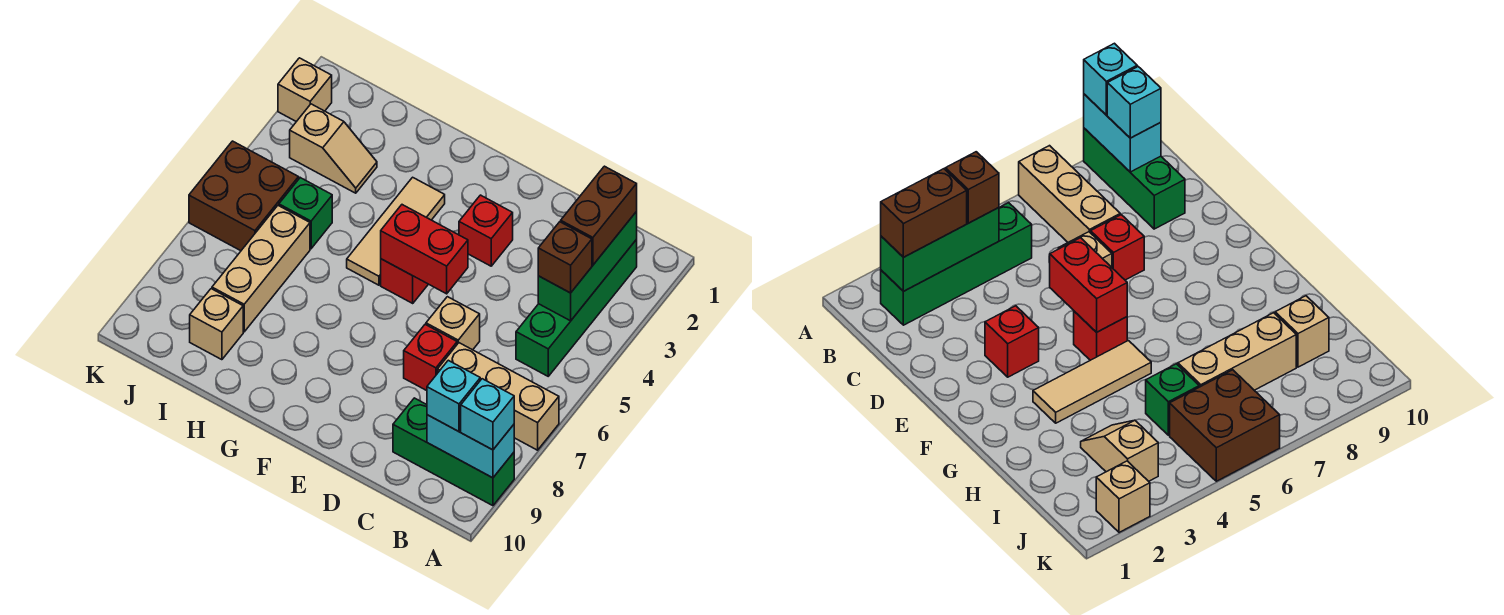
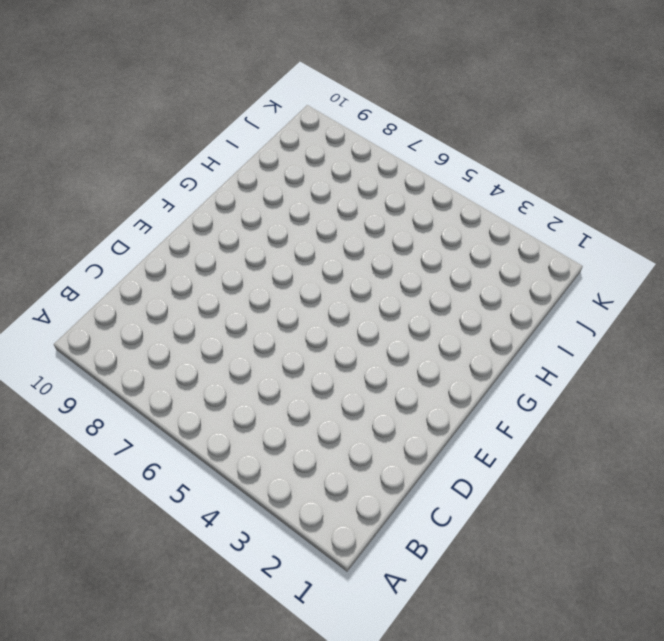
none -> tan brick A7:C7 level 1
none -> green brick A9:C9 level 1
none -> green brick B2:B5 level 1

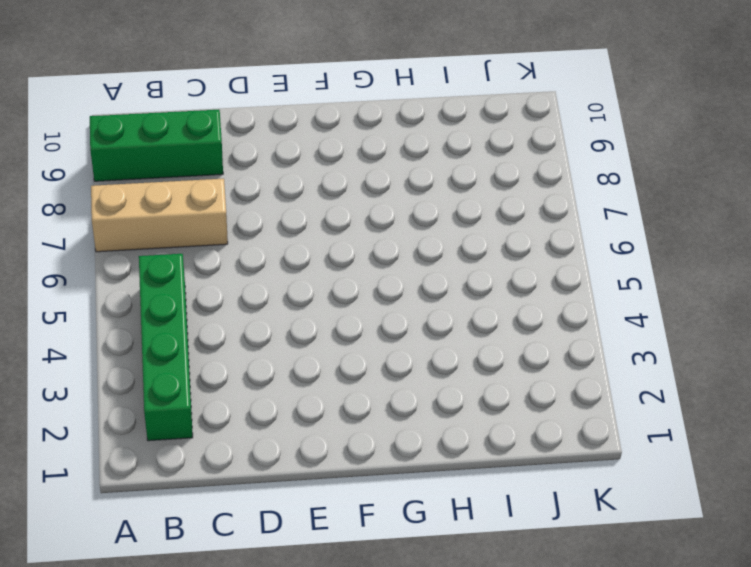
none -> tan brick D6 level 1
none -> red brick D7 level 1
none -> red brick E3 level 1

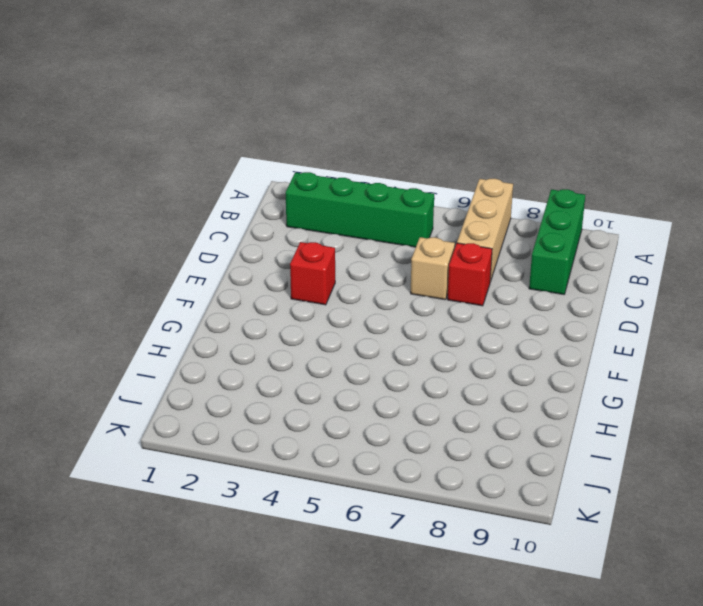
none -> red brick F5 level 1
none -> tan tile G3:G5 level 1
none -> tan slope I3:J3 level 1 top J

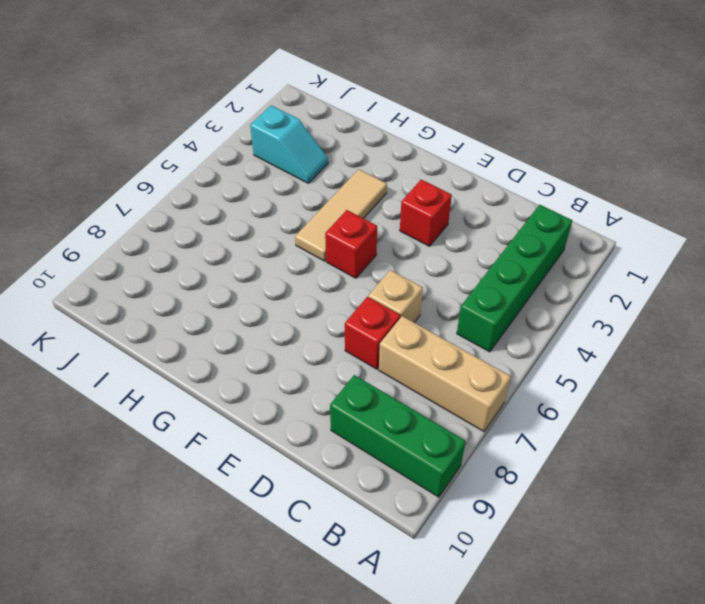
cyan slope I3:J3 level 1 top J -> tan slope I3:J3 level 1 top J
none -> green brick I5 level 1
none -> tan brick I6:I8 level 1
none -> tan brick I9 level 1

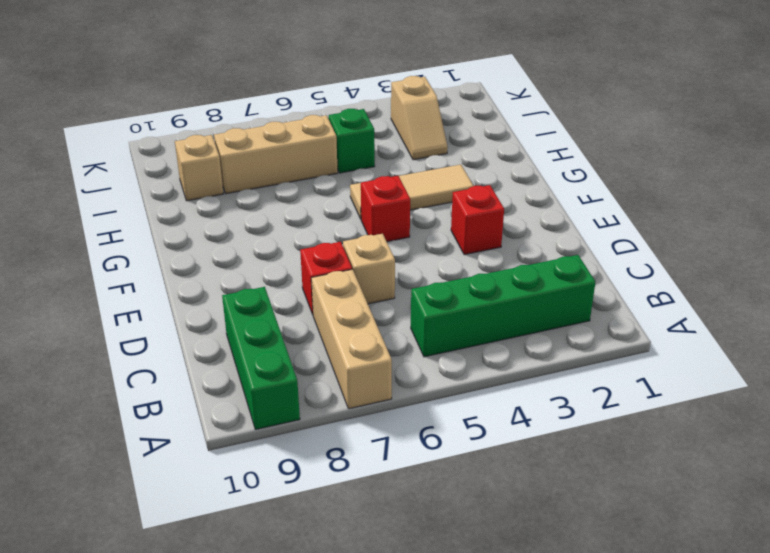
none -> brown brick J5:K6 level 1
none -> tan brick K2 level 1
none -> cyan brick A9:B9 level 2

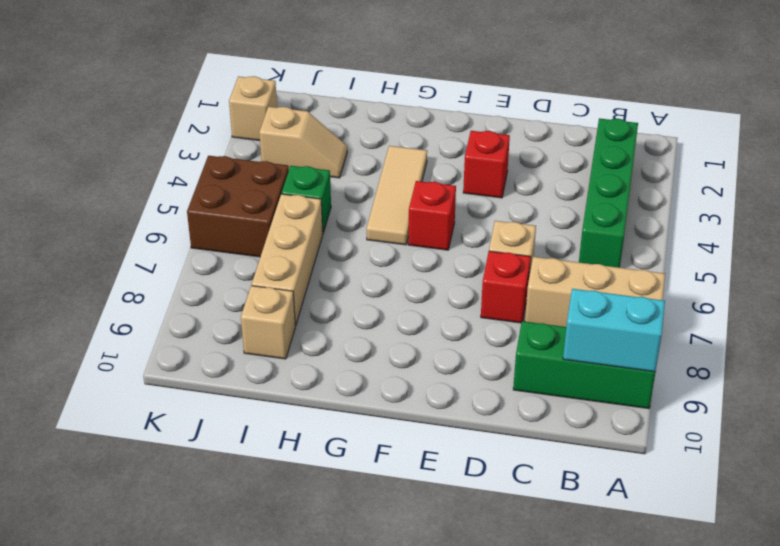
none -> green brick B2:B4 level 2
none -> red brick E5:F5 level 2
none -> cyan brick A9 level 3

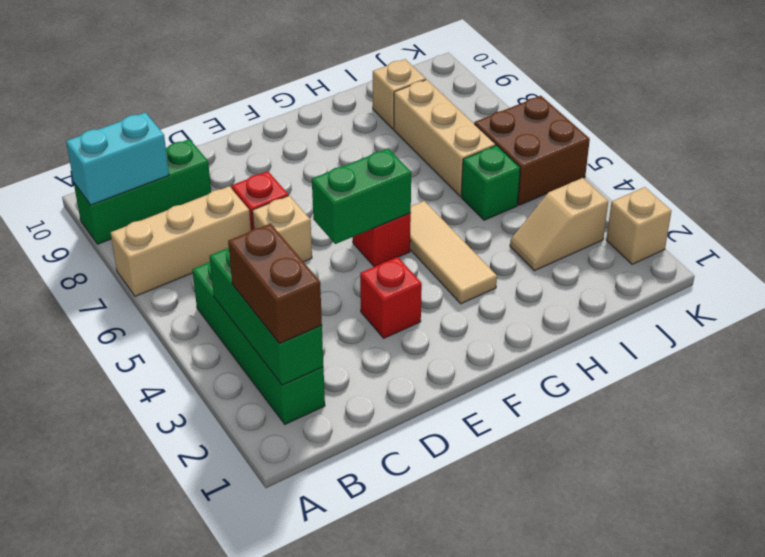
green brick E5:F5 level 2 -> red brick E5:F5 level 2
none -> cyan brick A9 level 3
none -> brown brick B4 level 3
none -> cyan brick B9 level 3

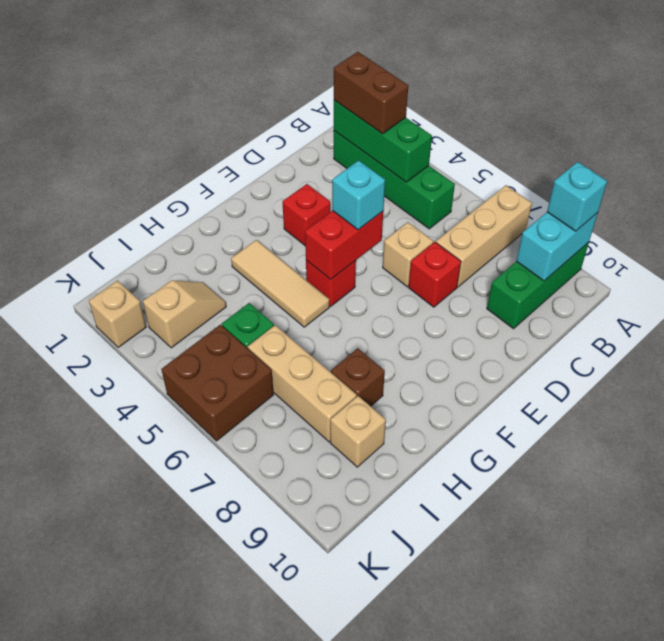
cyan brick E5 level 3 -> cyan brick B9 level 3
brown brick H8 level 1 -> brown brick B4 level 3

